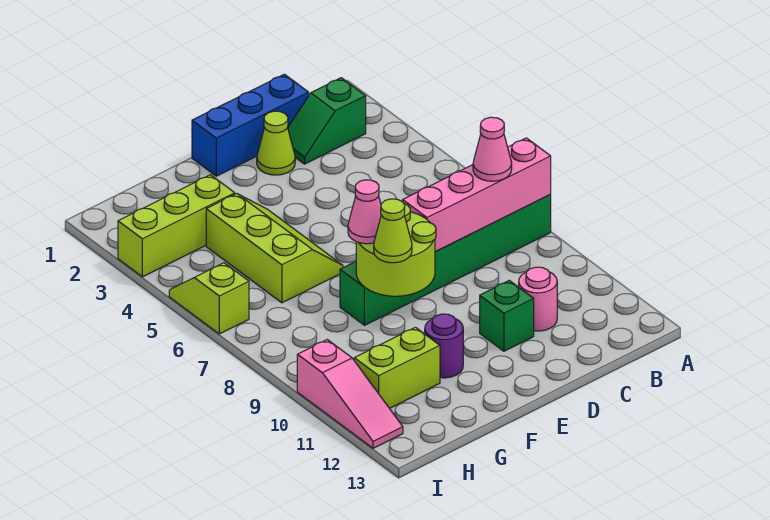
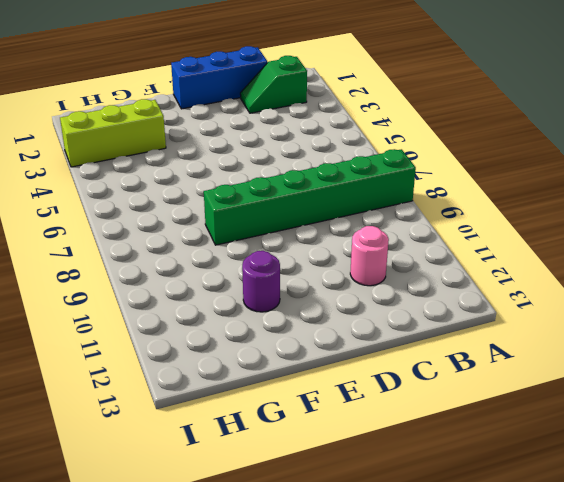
none -> lime cone D2 level 1
none -> green brick D11 level 1
none -> lime slope F4:G6 level 1 top G

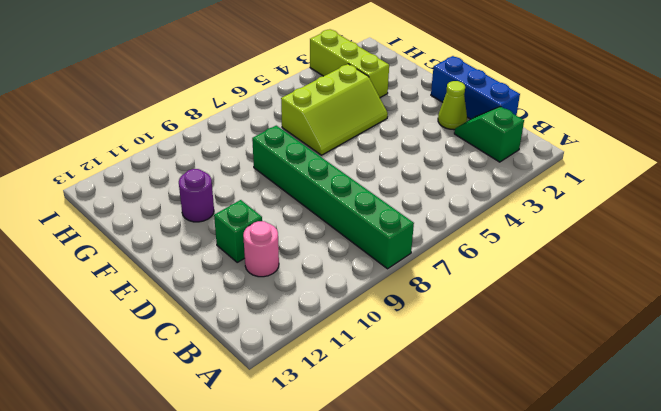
none -> lime brick G11:H11 level 1
none -> lime slope I5:I6 level 1 top 6
none -> pink slope I10:I12 level 1 top 10

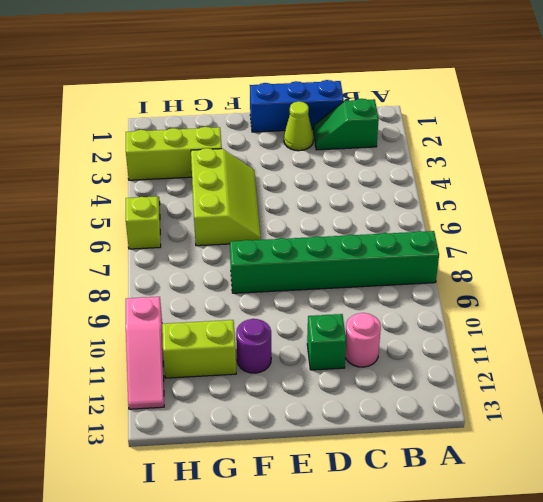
none -> pink brick A8:D8 level 2
none -> lime round brick E8:F9 level 2
none -> pink cone B8 level 3

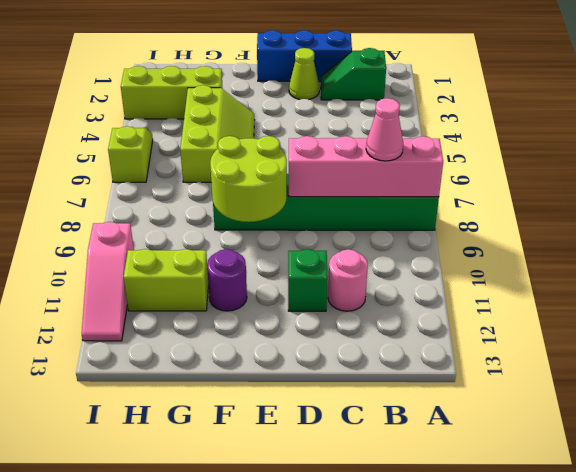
none -> pink cone F8 level 3
none -> lime cone F9 level 3

